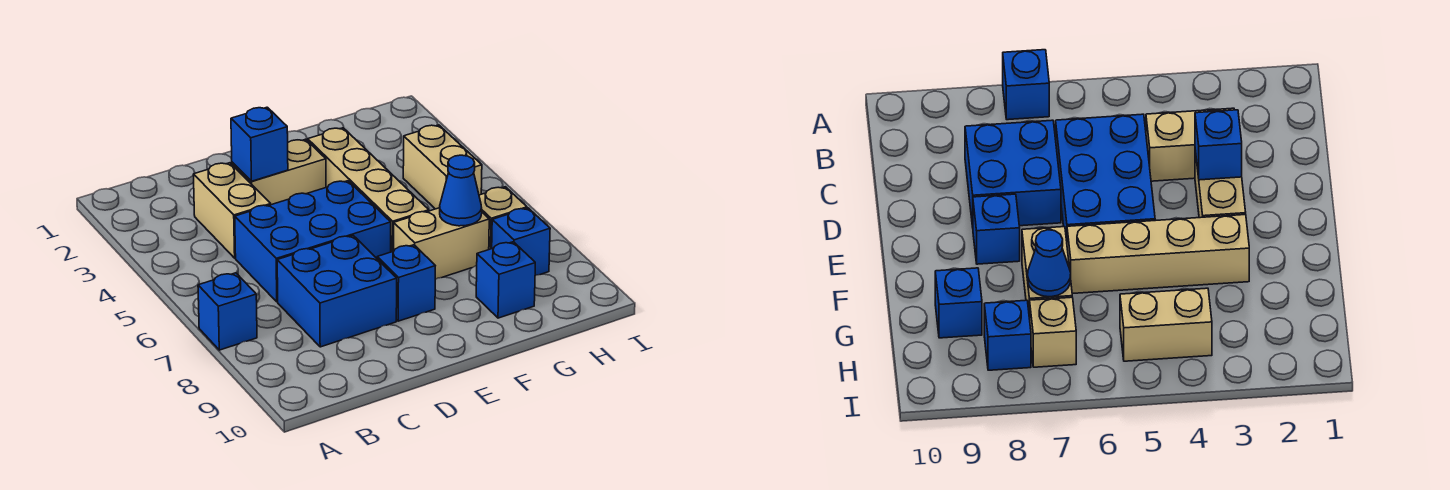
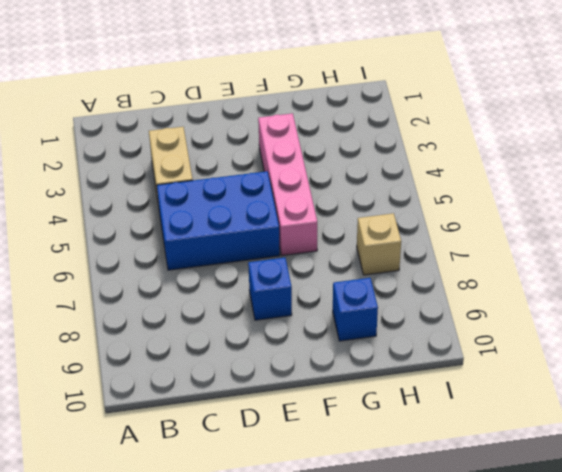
pink brick F3:F6 level 1 -> tan brick F3:F6 level 1
none -> blue brick A7 level 1
none -> blue brick C7:D8 level 1
none -> tan brick D3:E3 level 1

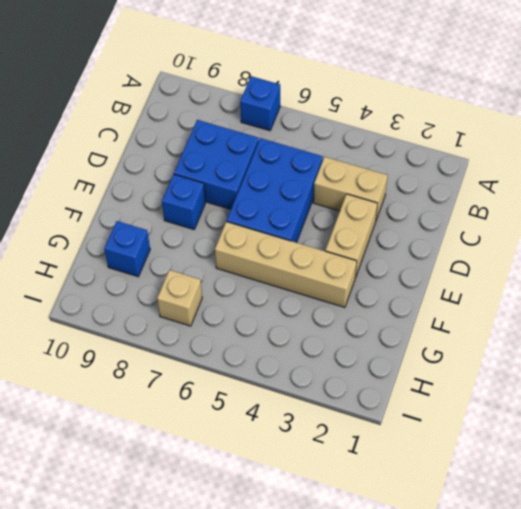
none -> tan brick F7:G7 level 1
none -> tan brick H4:H5 level 1
none -> blue brick H8 level 1

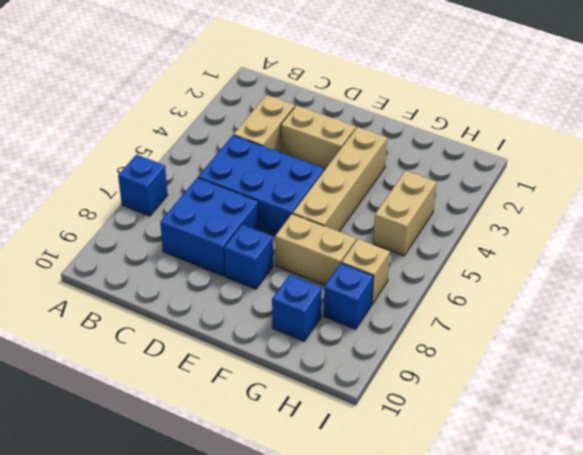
none -> blue brick D3 level 2
none -> blue cone G7 level 2

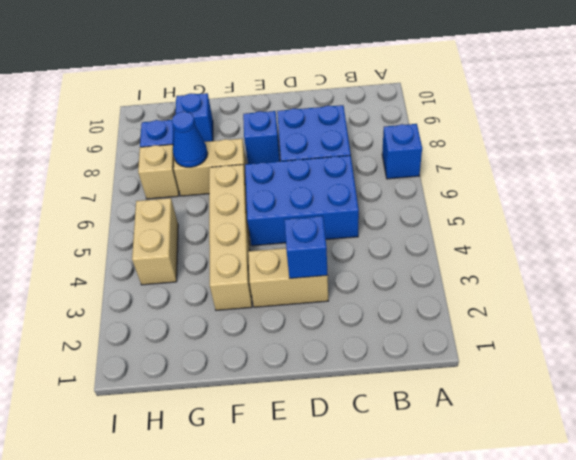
none -> tan brick C3:C4 level 1

